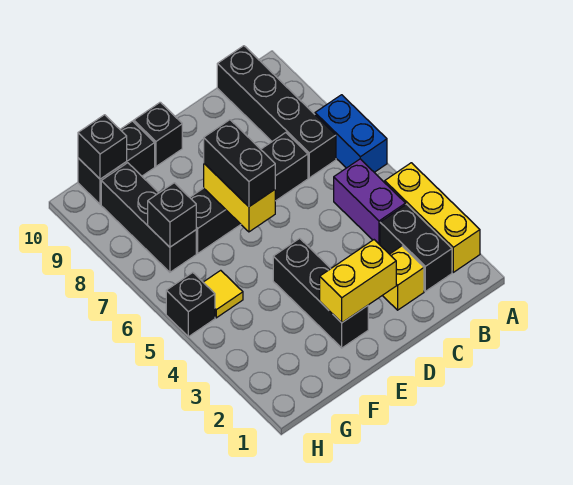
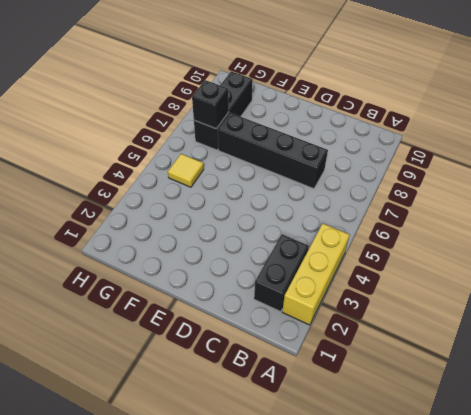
none -> blue brick A6:A7 level 1
none -> purple brick B4:B5 level 1
none -> black brick B7:B10 level 1

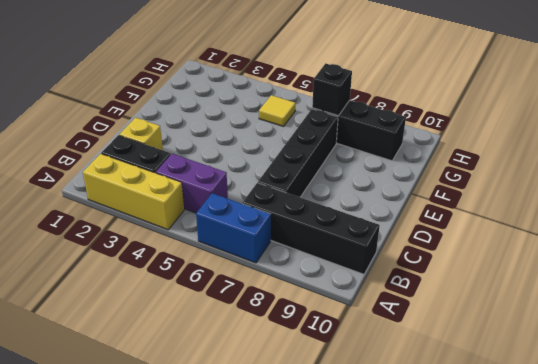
none -> black brick E2:E4 level 1
none -> black brick E10 level 1
none -> black brick F10:G10 level 1

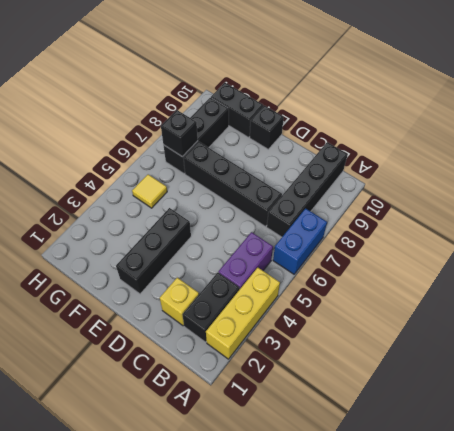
none -> black brick H5 level 1
none -> yellow brick D2:E2 level 2
none -> yellow brick E6:E7 level 2

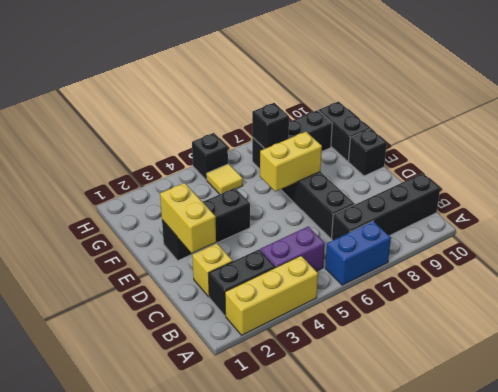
none -> black brick G10 level 2
none -> black brick E6:E7 level 3

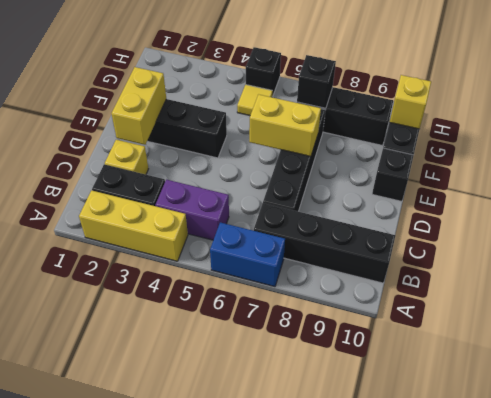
yellow brick G10 level 2 -> black brick G10 level 2
none -> black brick E6:E7 level 3

